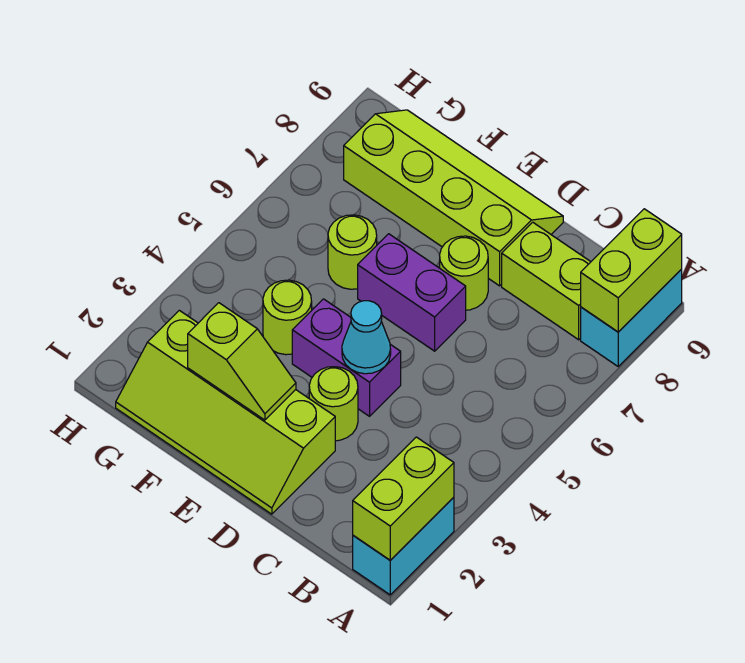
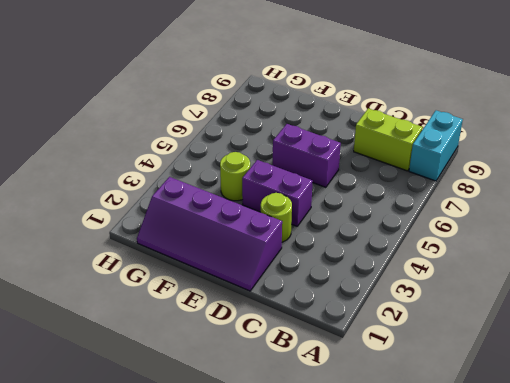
purple slope D1:G2 level 1 top 2 -> lime slope D1:G2 level 1 top 2
none -> cyan brick A1:A2 level 1
none -> lime round brick D7 level 1
none -> lime slope D8:G9 level 1 top 8

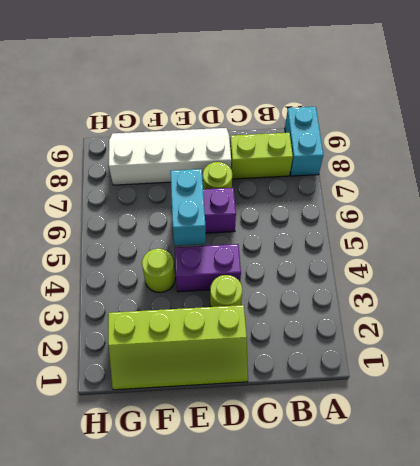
white slope D8:G9 level 1 top 8 -> lime slope D8:G9 level 1 top 8
cyan brick E5:E6 level 2 -> cyan brick A1:A2 level 1
none -> lime round brick F6 level 1
none -> lime brick A1:A2 level 2
none -> lime brick A8:A9 level 2

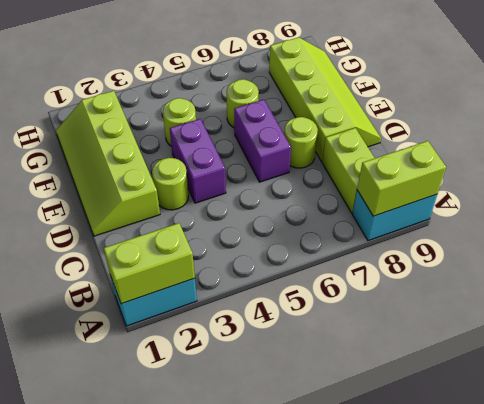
none -> cyan cone D4 level 2
none -> lime slope E2:F2 level 2 top F

